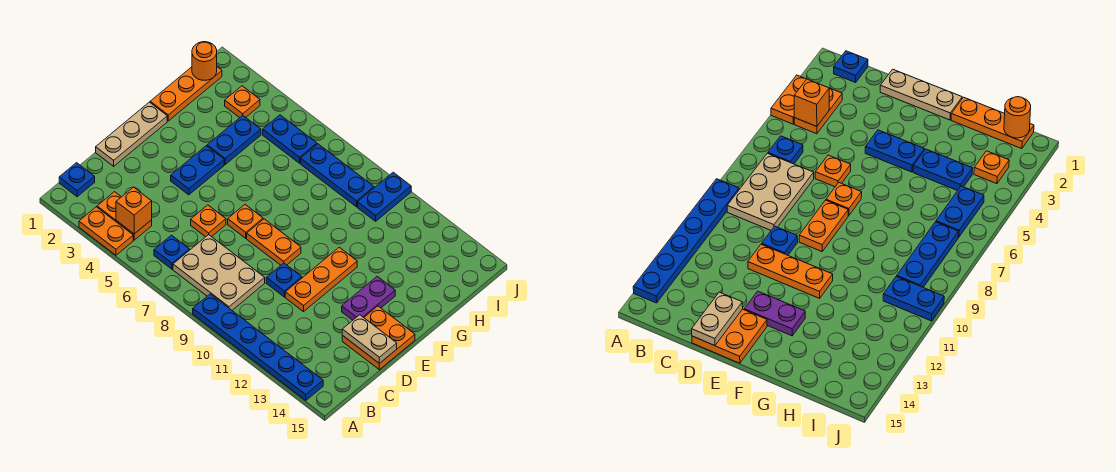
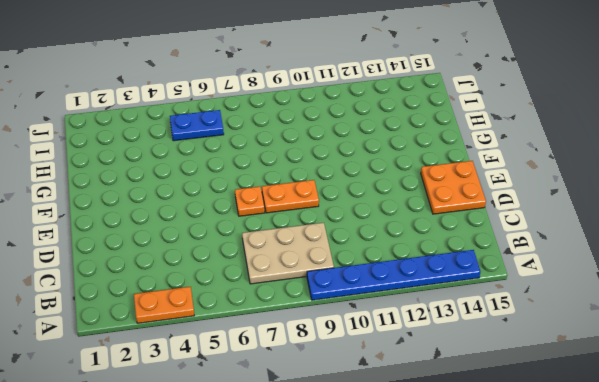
none -> blue plate B1 level 1
none -> orange plate B3:B4 level 1
none -> blue plate B6 level 1

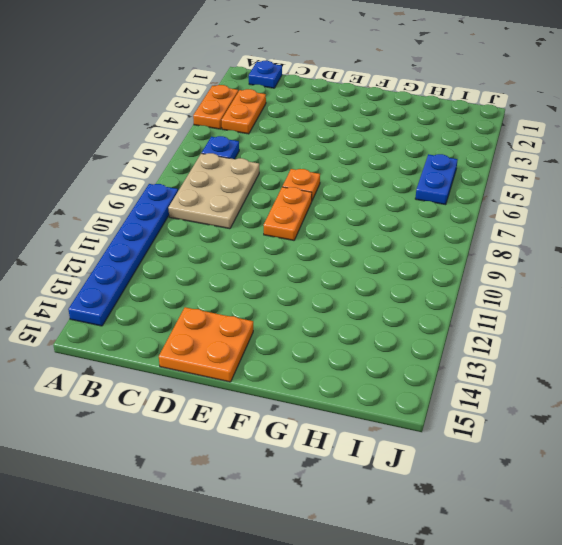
none -> tan plate D1:F1 level 1
none -> orange plate D6 level 1
none -> blue plate D10 level 1

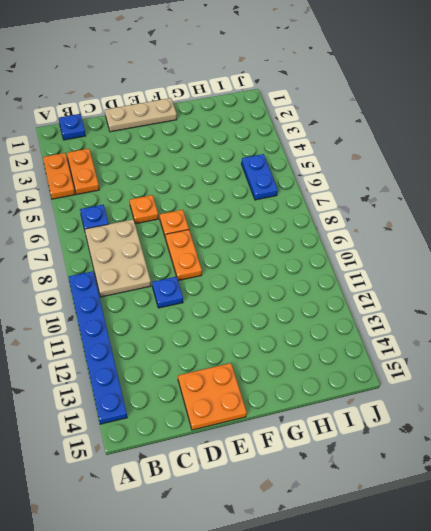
none -> orange plate D11:F11 level 1
none -> blue plate E4:F4 level 1
none -> purple plate E13:F13 level 1

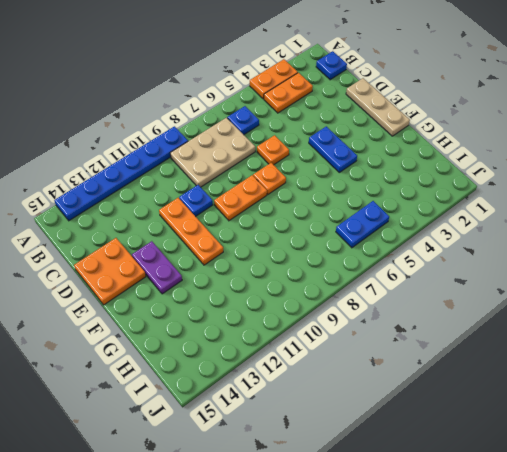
none -> orange plate G1:I1 level 1
none -> blue plate G4:H4 level 1
none -> orange plate I3 level 1

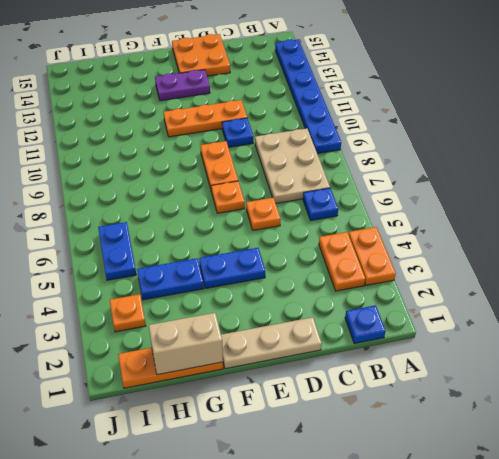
tan brick G1:H1 level 2 -> none
none -> blue plate I7:I9 level 1
none -> blue plate I10:J10 level 1
none -> orange brick B4 level 2

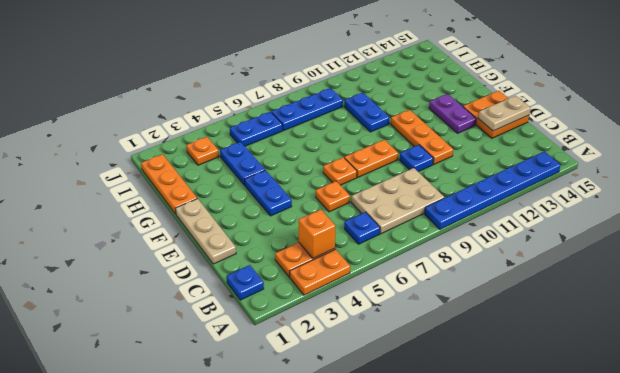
blue plate G10:H10 level 1 -> blue plate I10:J10 level 1
none -> orange round brick I1 level 2

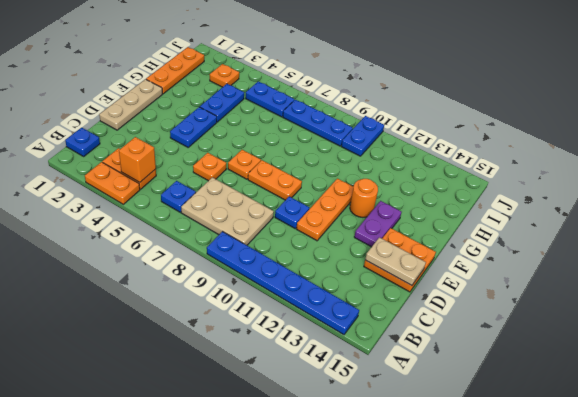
orange round brick F12 level 1 -> orange round brick I1 level 2

